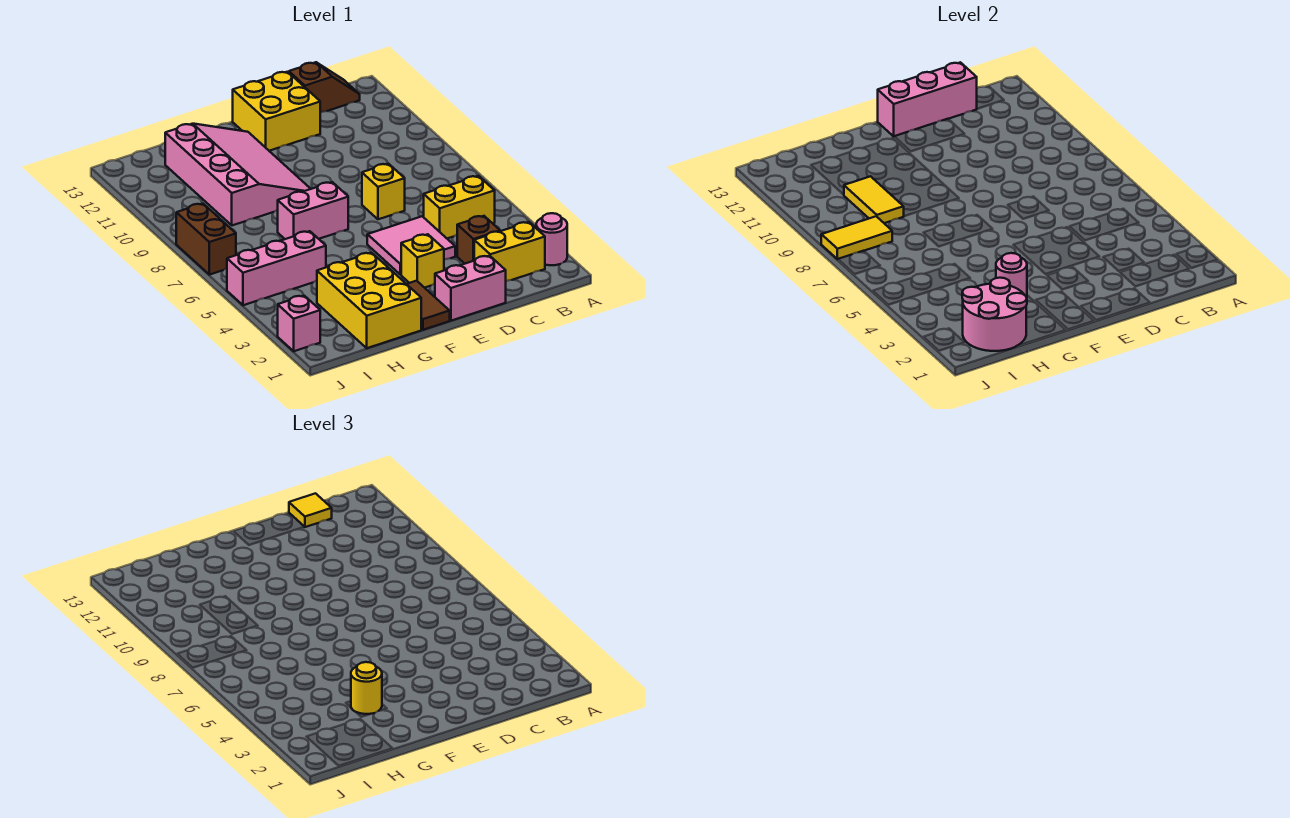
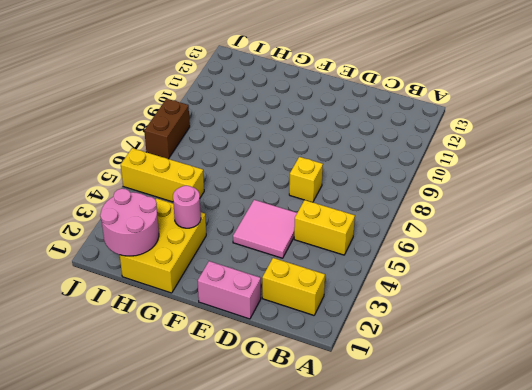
yellow brick H5:J5 level 1 -> pink brick H5:J5 level 1
none -> pink round brick A2 level 1
none -> brown slope B13:C13 level 1 top C
none -> brown brick C3 level 1

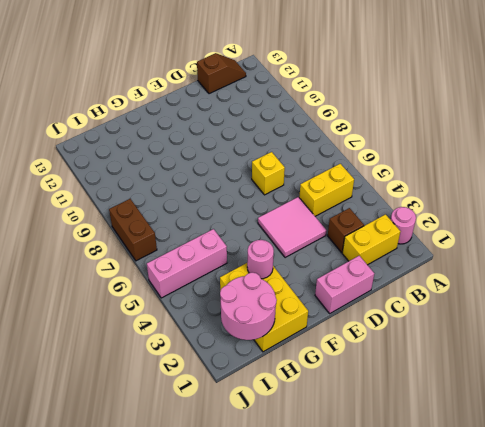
none -> yellow brick D12:E13 level 1
none -> yellow brick E3 level 1
none -> brown tile F1:F2 level 1

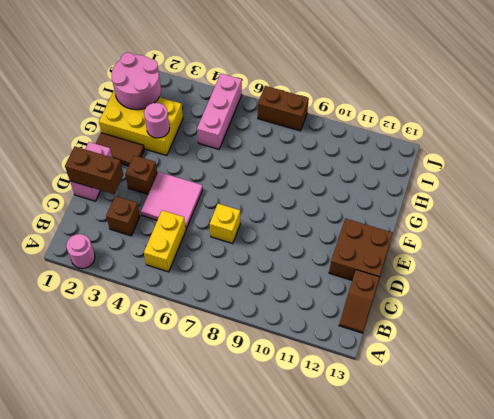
brown brick D1:D2 level 2 -> none
brown brick D12:E13 level 1 -> yellow brick D12:E13 level 1
brown brick E3 level 1 -> yellow brick E3 level 1
none -> yellow brick B2:C2 level 1
none -> pink brick F7:G7 level 1
none -> pink slope F9:H12 level 1 top H

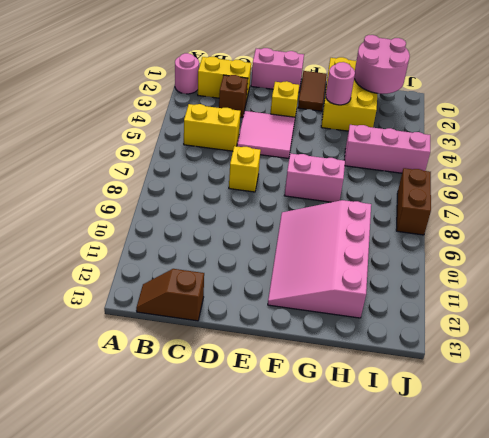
none -> yellow brick D12:E13 level 1
none -> pink brick J2 level 1
none -> pink brick C13:E13 level 2

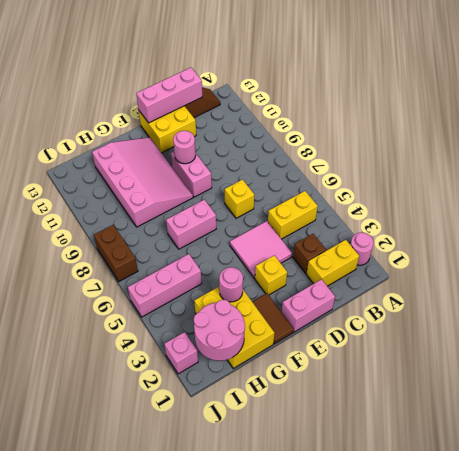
pink brick E9:E10 level 1 -> none
pink round brick E10 level 2 -> none
none -> yellow tile H9:H10 level 2
none -> yellow tile I8:J8 level 2
none -> yellow tile C13 level 3

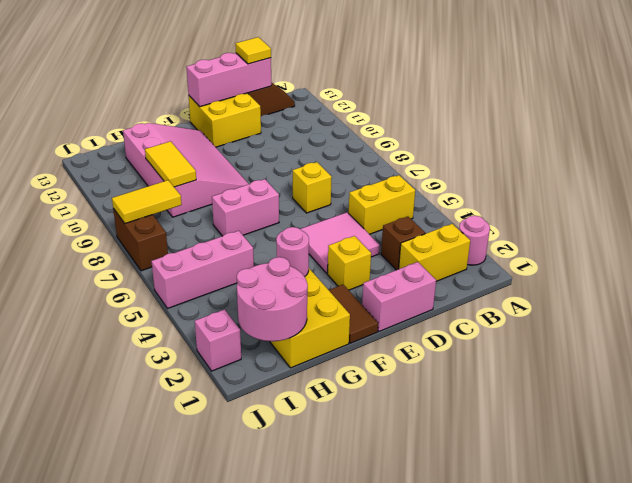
none -> yellow round brick G3 level 3

